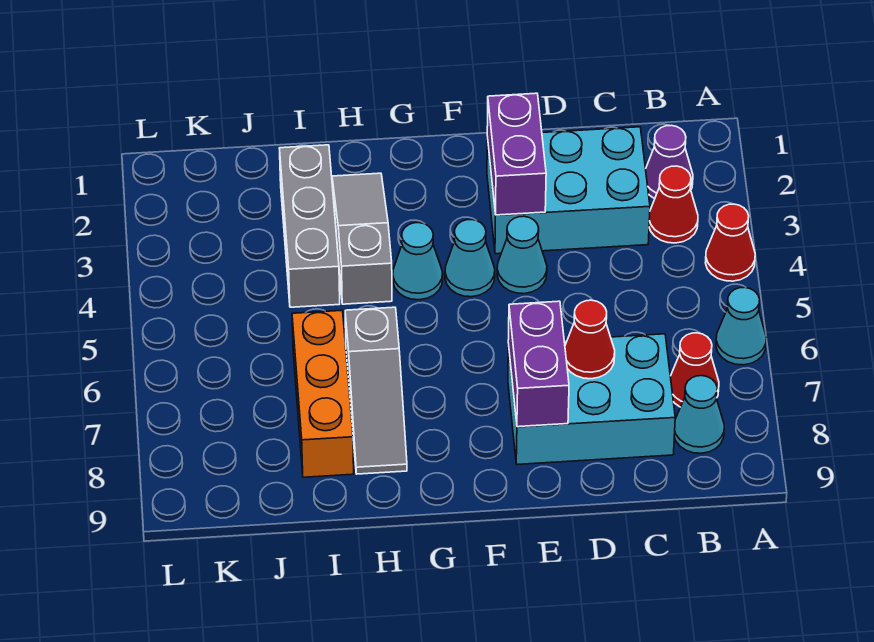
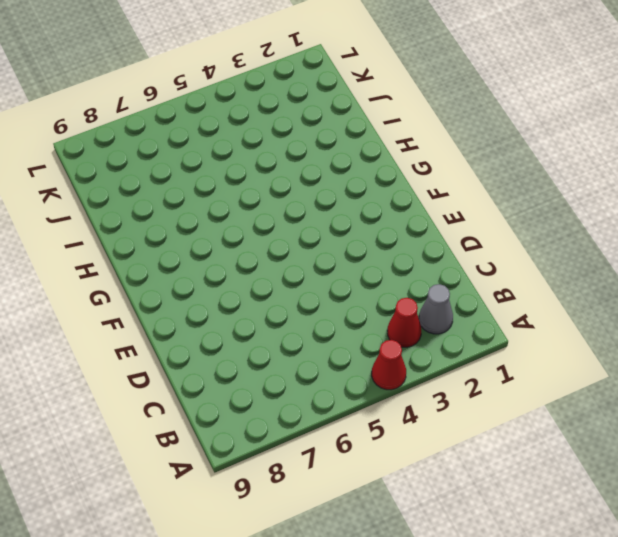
grey cone B2 level 1 -> purple cone B2 level 1
none -> cyan cone A6 level 1
none -> red cone B7 level 1
none -> cyan cone B8 level 1

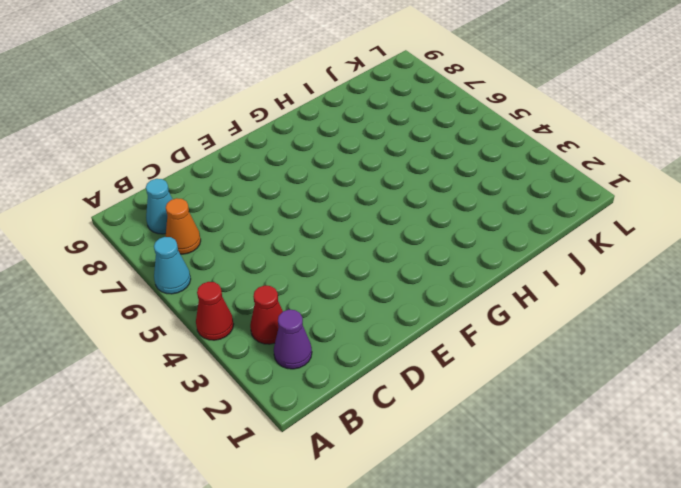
orange cone B7 level 1 -> red cone B7 level 1
none -> cyan brick C2:E3 level 1
none -> cyan brick C7:E8 level 1
none -> cyan cone E4 level 1

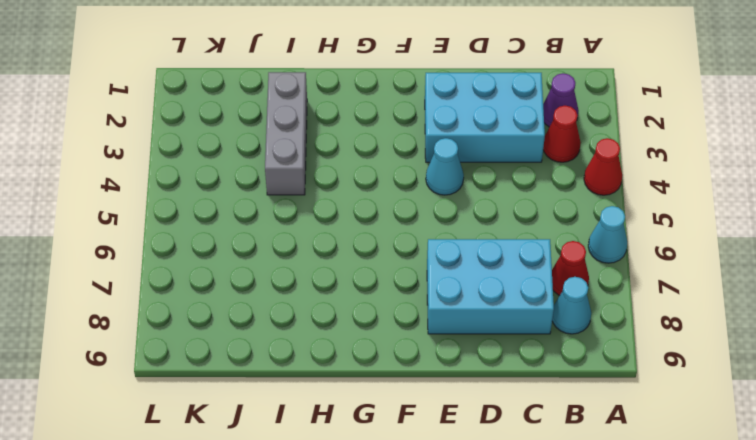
none -> cyan cone F4 level 1
none -> cyan cone G4 level 1
none -> grey slope H2:H4 level 1 top 4

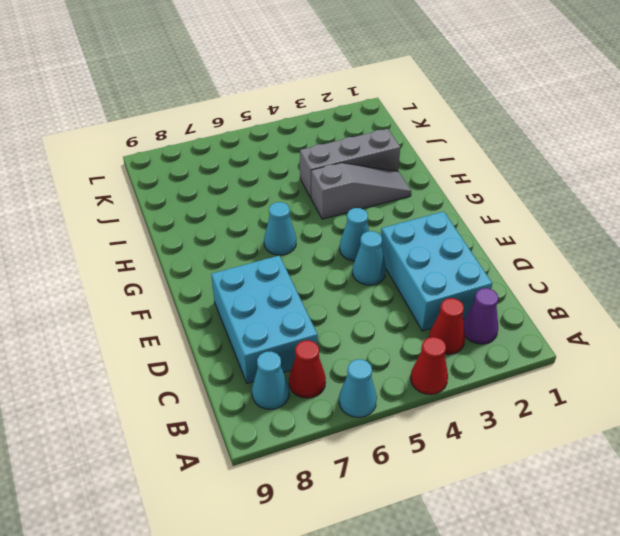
cyan cone G6 level 1 -> cyan cone G4 level 1
none -> grey slope H6:H8 level 1 top 6
none -> orange brick I6:I8 level 1
none -> red cone D7 level 2

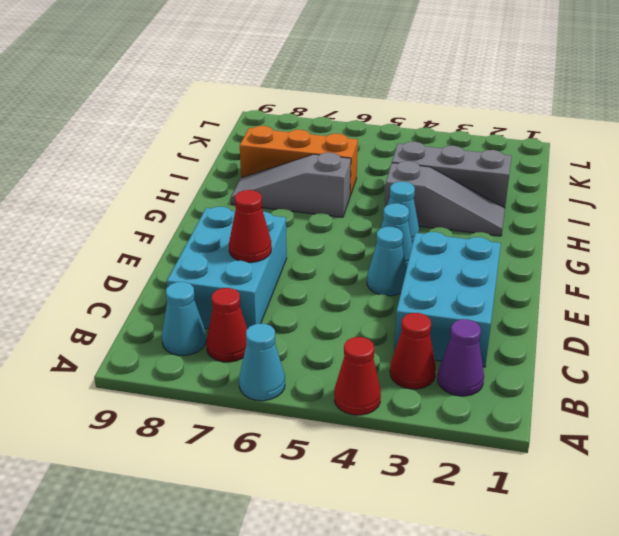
none -> purple brick E2:E3 level 2
none -> purple brick E7:E8 level 2

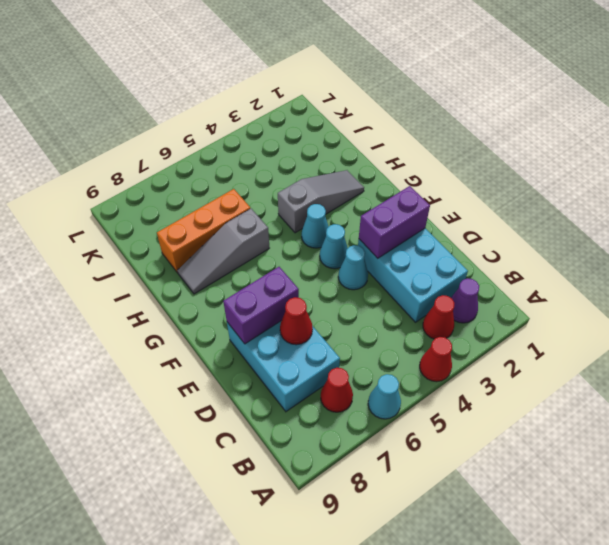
none -> cyan cone B8 level 1
none -> grey brick I2:I4 level 1

